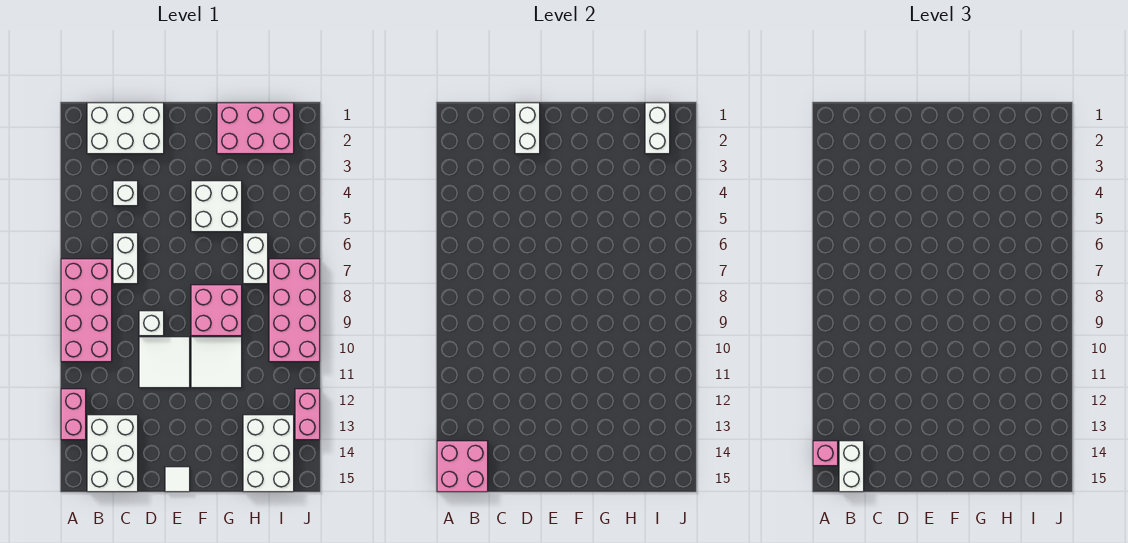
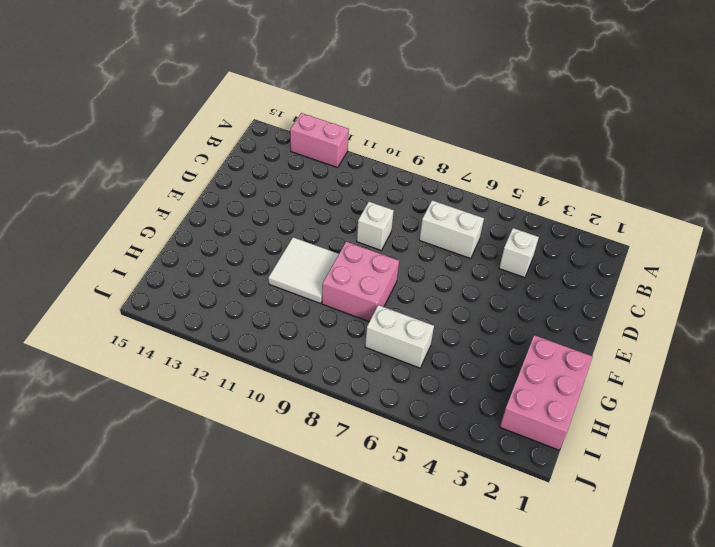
none -> pink brick A7:B10 level 1
none -> white brick B1:D2 level 1
none -> white brick B13:C15 level 1

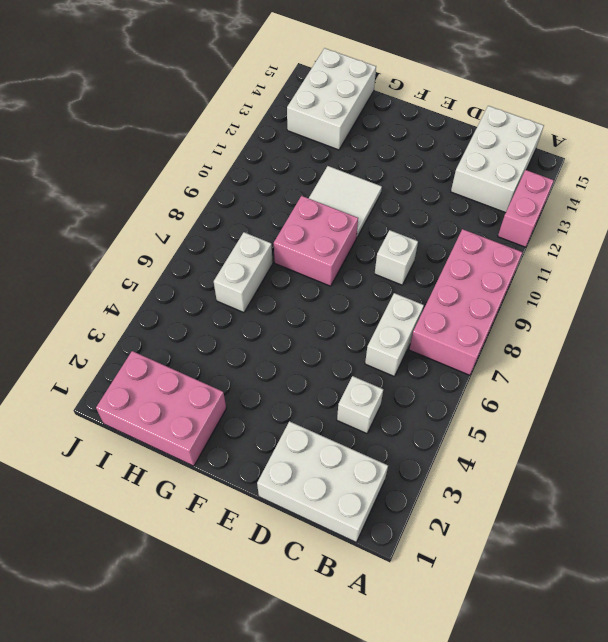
none -> white tile D10:E11 level 1
none -> white tile E15 level 1
none -> white brick F4:G5 level 1

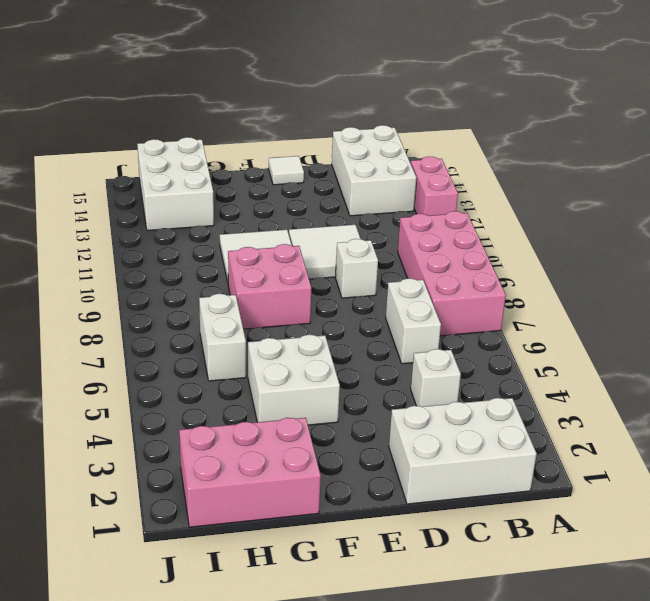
none -> pink brick I7:J10 level 1
none -> pink brick J12:J13 level 1
none -> pink brick A14:B15 level 2

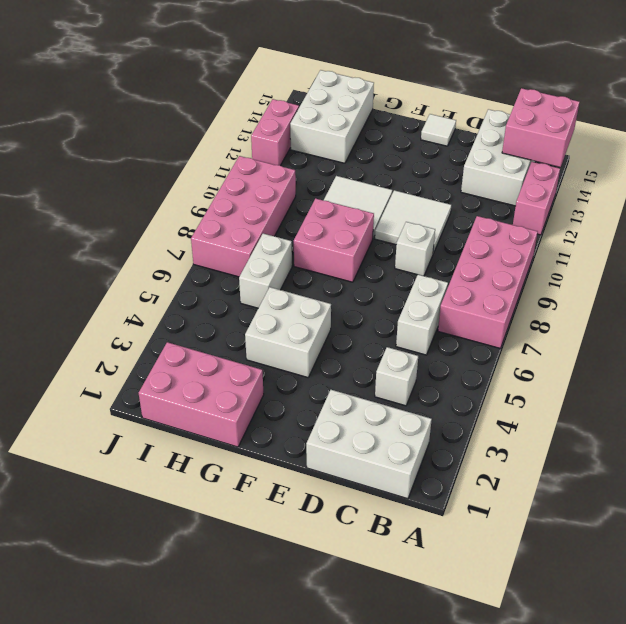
none -> white brick D1:D2 level 2
none -> white brick I1:I2 level 2
none -> pink brick A14 level 3

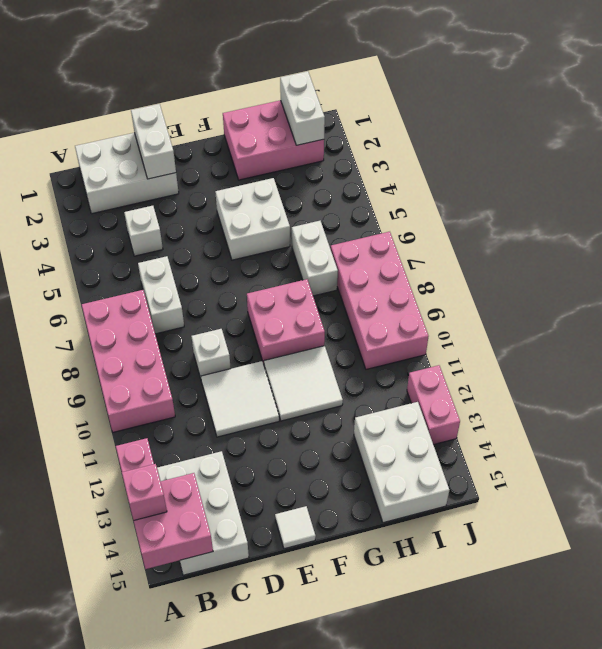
none -> white brick B14:B15 level 3

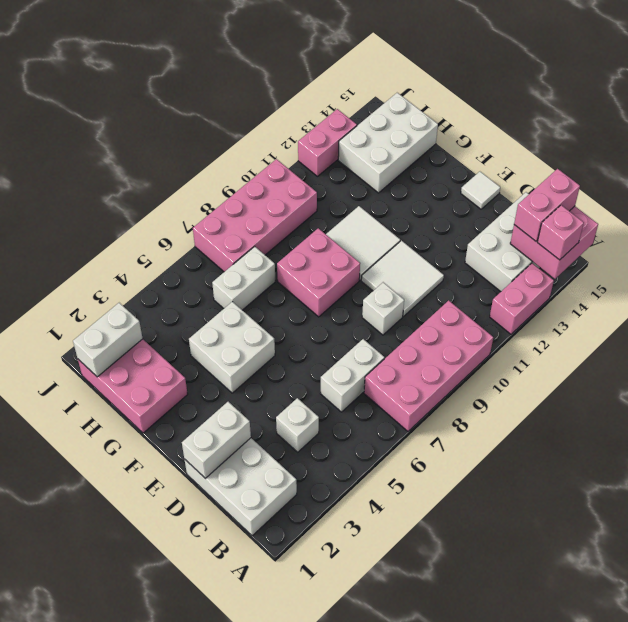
pink brick B14:B15 level 3 -> white brick B14:B15 level 3

